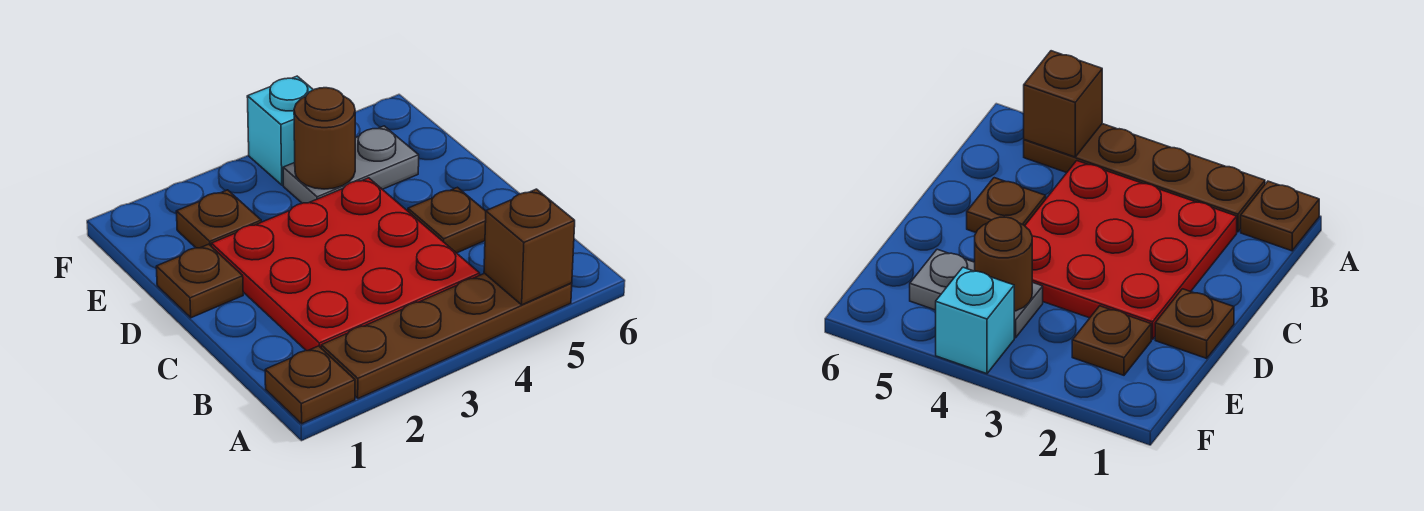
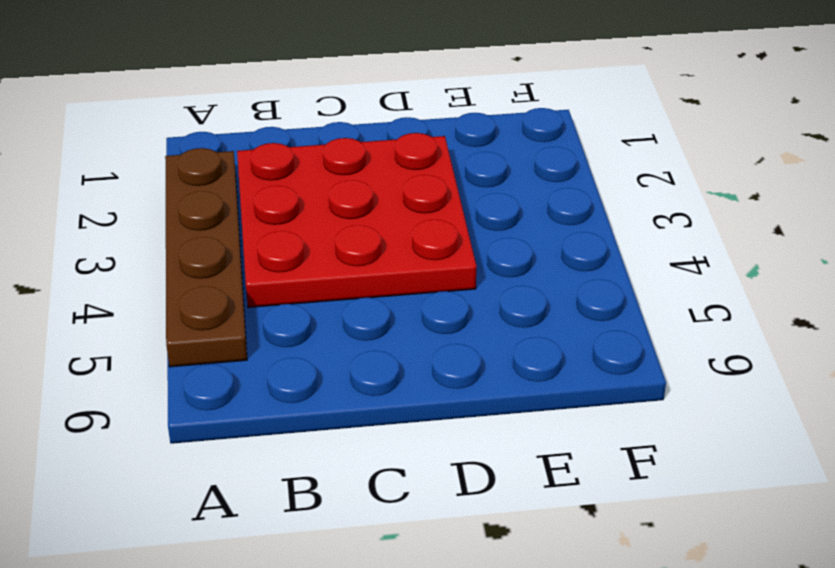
none -> brown plate A1 level 1
none -> brown plate C5 level 1

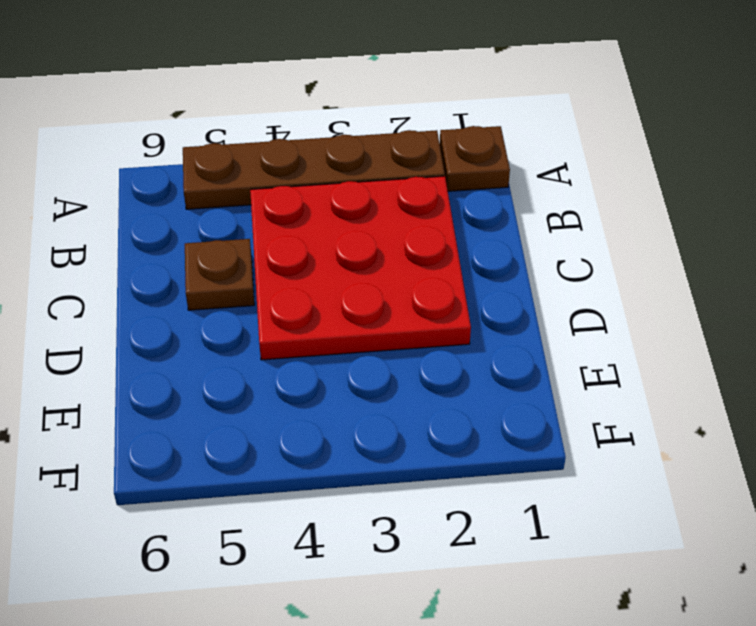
none -> brown plate D1 level 1
none -> brown plate E2 level 1

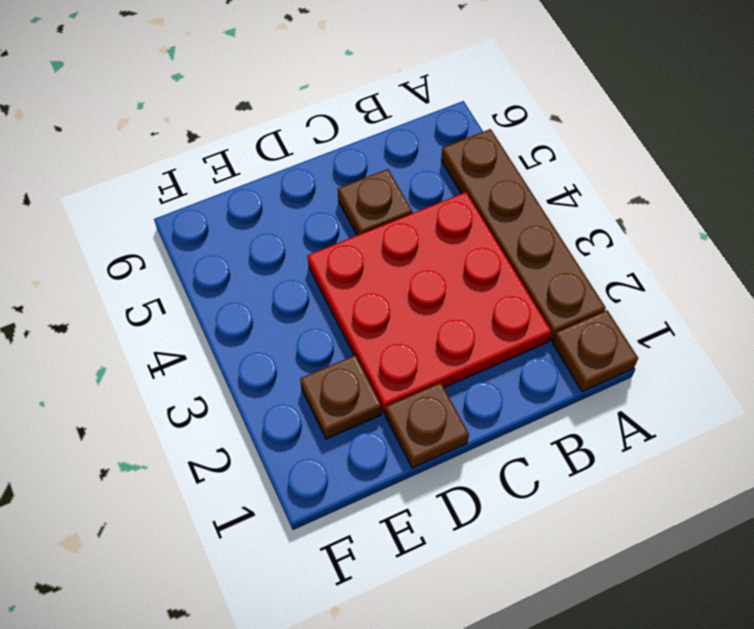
none -> grey plate E4:E5 level 1
none -> cyan brick F4 level 1

